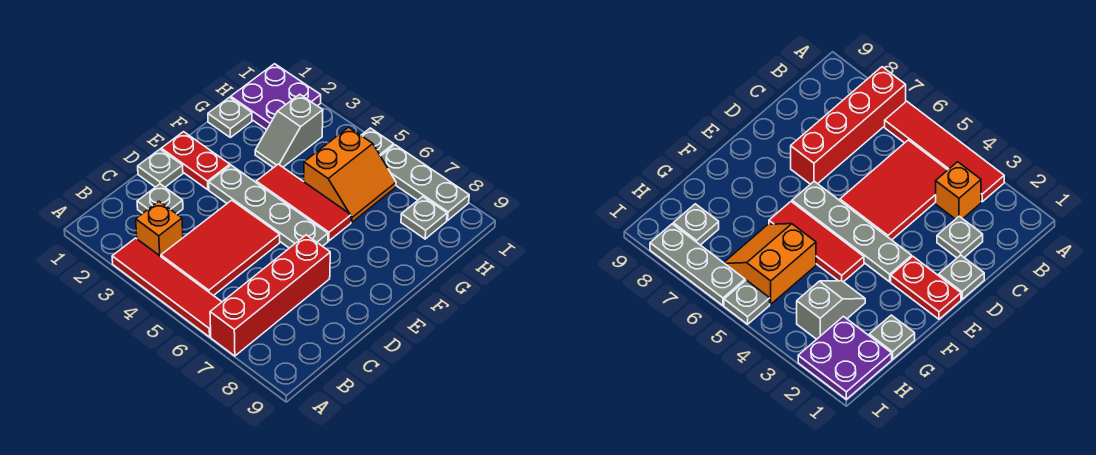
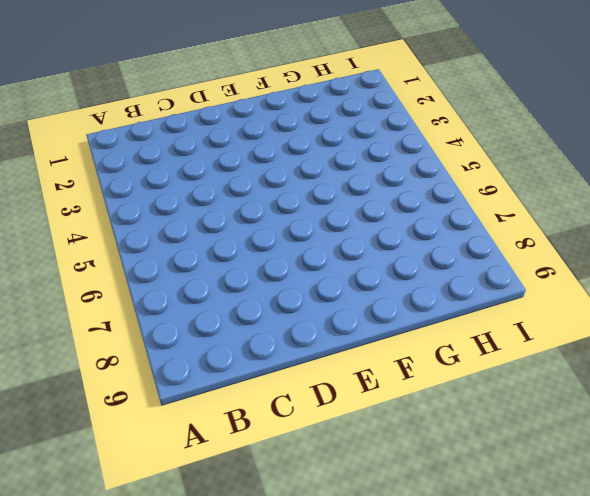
none -> red tile A3:A6 level 1
none -> red brick A7:D7 level 1
none -> orange brick B3 level 1

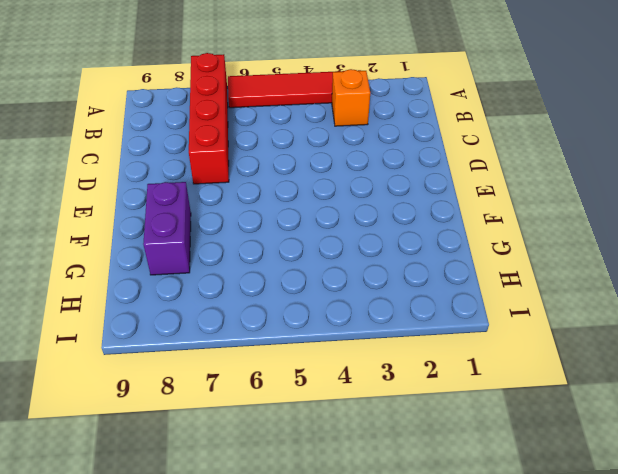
purple brick F8:G8 level 1 -> none
none -> red tile B4:D5 level 1
none -> grey plate C2 level 1
none -> grey plate D1 level 1

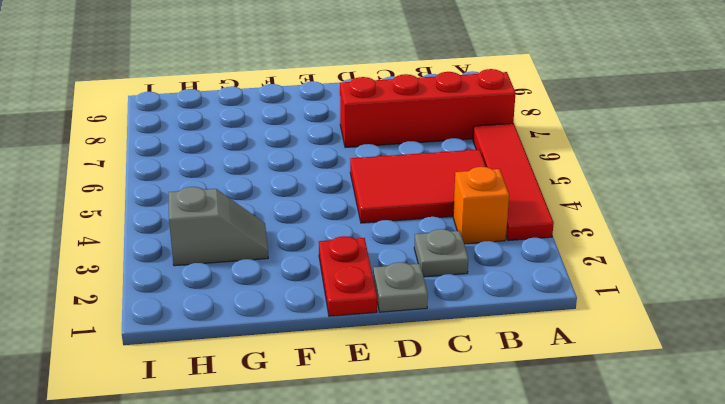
none -> grey plate E3:E6 level 1
none -> red tile F4:F6 level 1
none -> grey plate G1 level 1

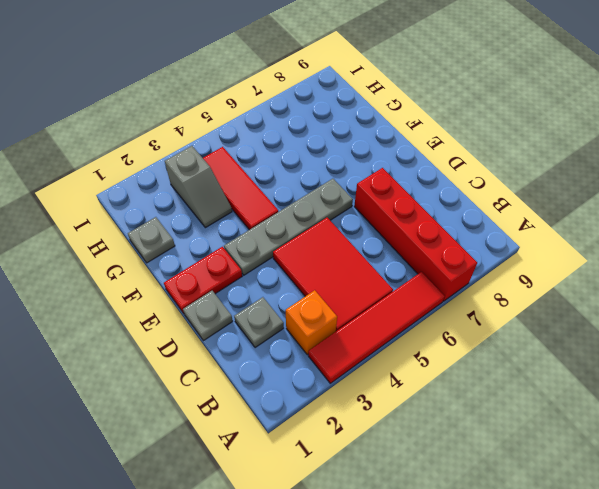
red tile F4:H4 level 1 -> red tile F4:F6 level 1
none -> orange slope G5:H6 level 1 top 5
none -> purple plate H1:I2 level 1
none -> grey plate H8 level 1

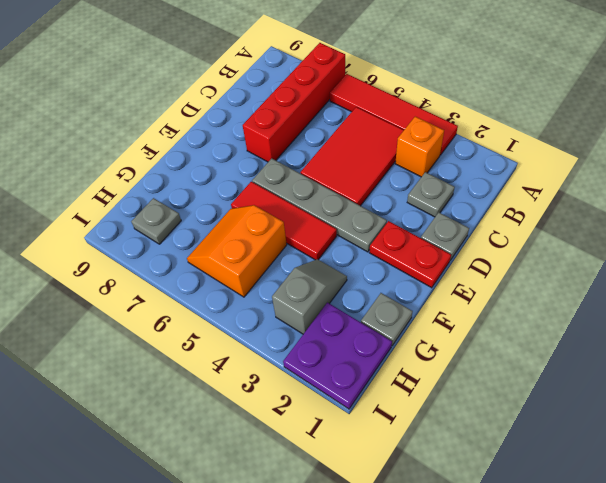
none -> grey plate I5 level 1
none -> grey plate I6:I8 level 1

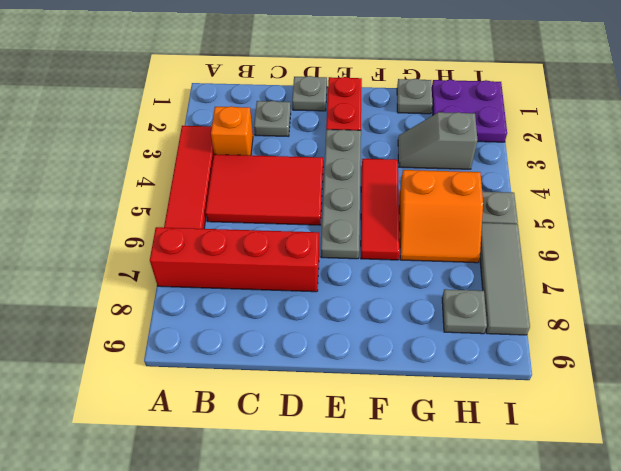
grey tile I6:I8 level 1 -> grey plate I6:I8 level 1

